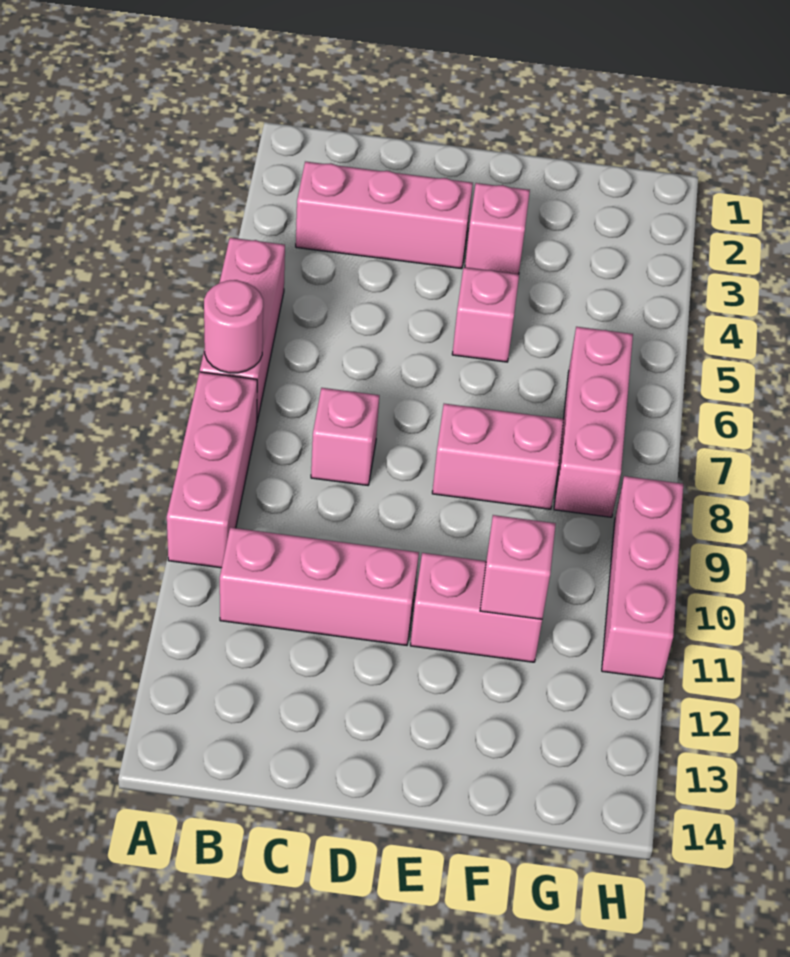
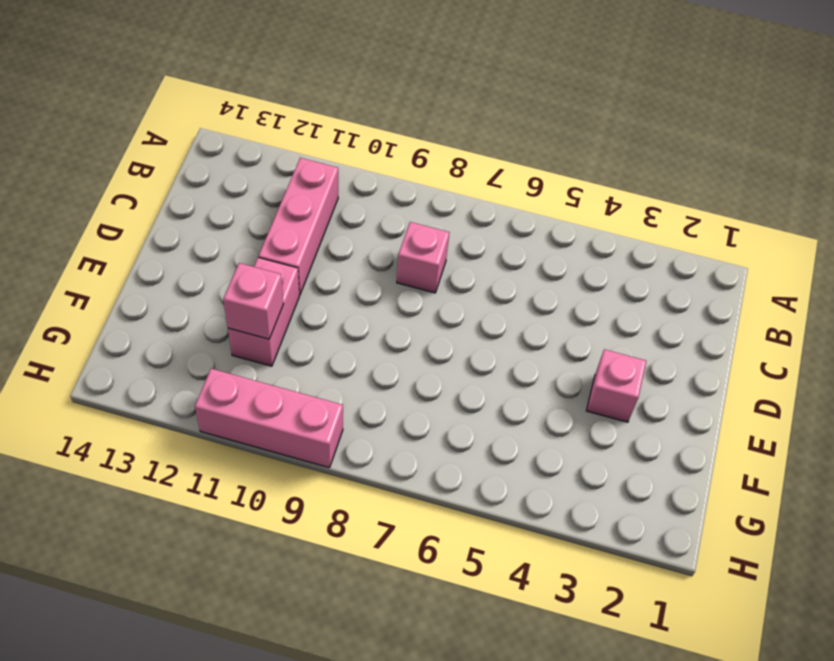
none -> pink brick A5:A7 level 1
none -> pink brick A8:A10 level 1
none -> pink brick B3:D3 level 1

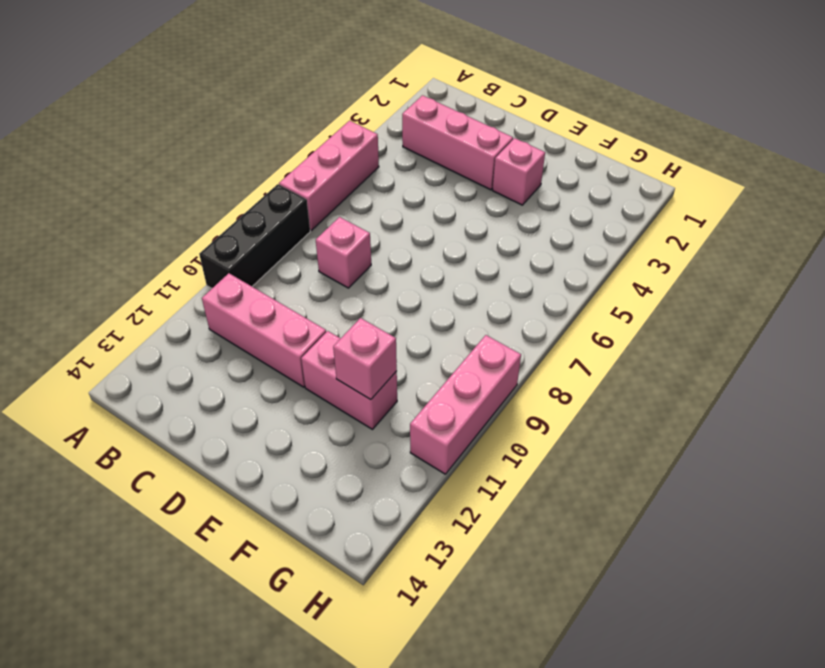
black brick A8:A10 level 1 -> pink brick A8:A10 level 1
none -> pink brick E5 level 1
none -> pink brick E8:F8 level 1
none -> pink brick G6:G8 level 1

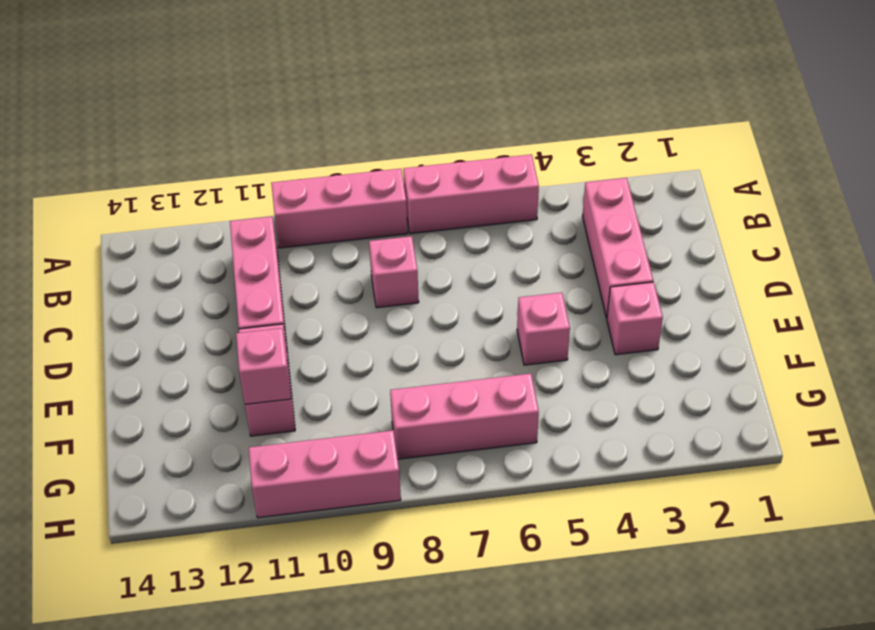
none -> pink brick E8:F8 level 1
none -> pink round brick A7 level 2

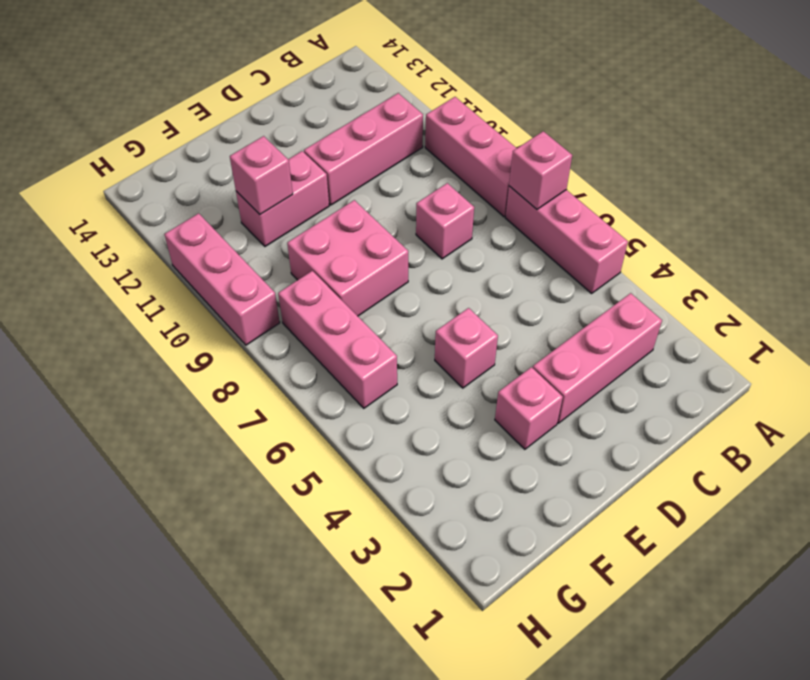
pink brick A7 level 2 -> pink round brick A7 level 2
pink brick E8:F9 level 1 -> pink brick E8:F8 level 1

